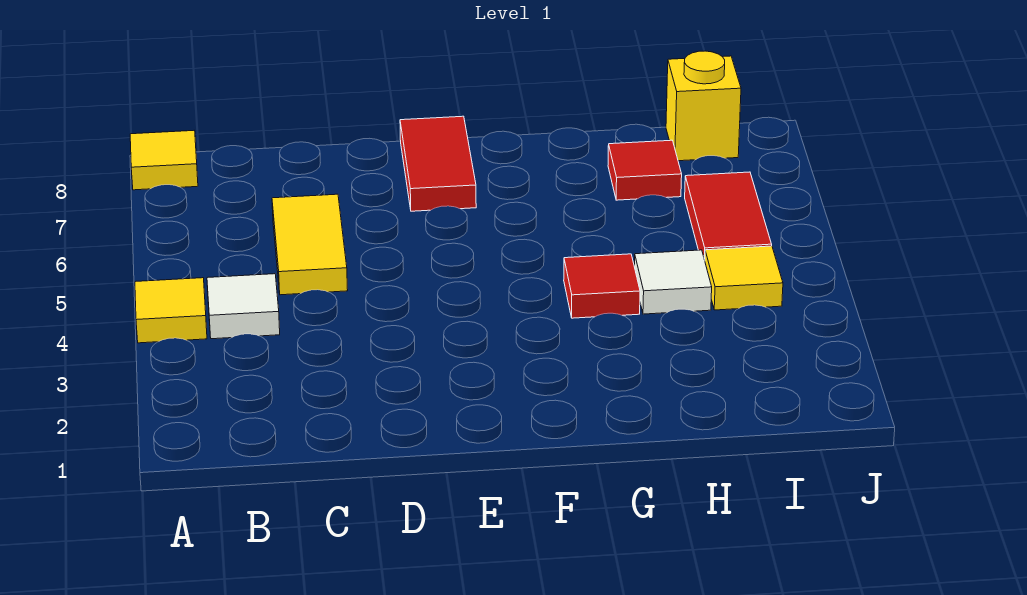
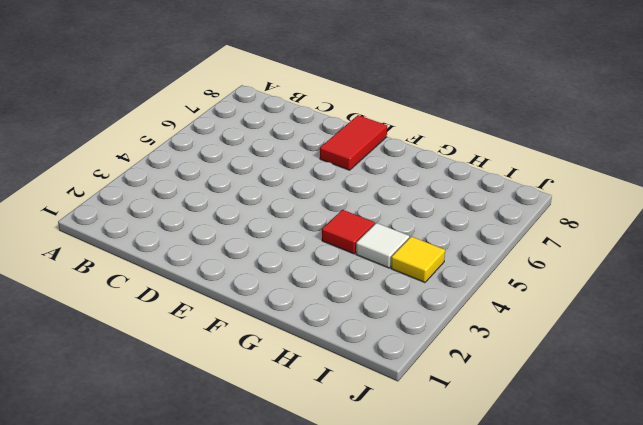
none -> yellow tile A4 level 1
none -> yellow tile A8 level 1

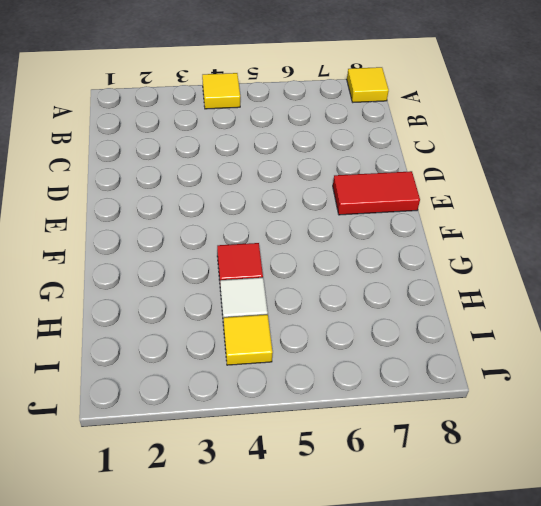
none -> white tile B4 level 1
none -> yellow tile C5:C6 level 1

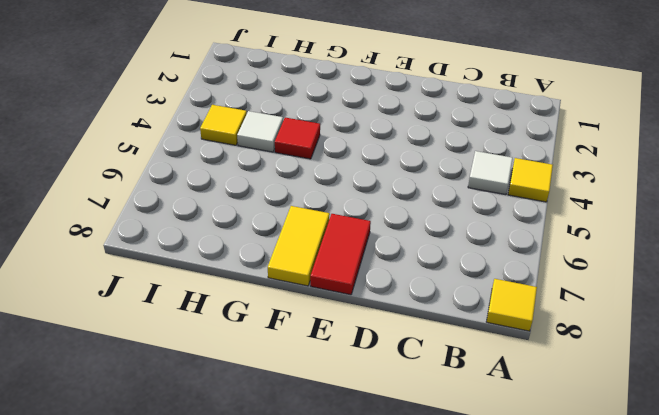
yellow tile F7:F8 level 1 -> yellow tile C5:C6 level 1
none -> red tile H7 level 1
none -> red tile I5:I6 level 1

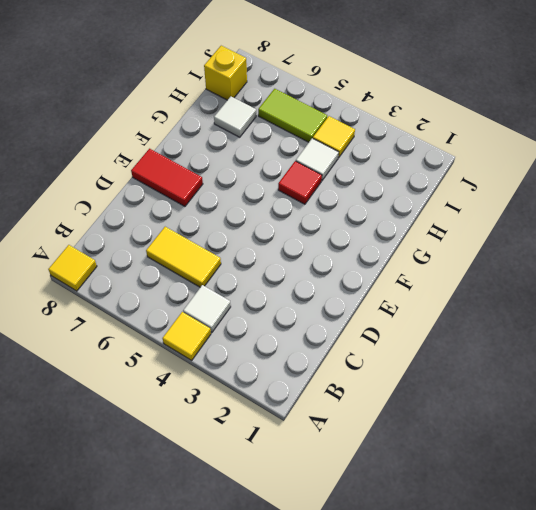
white tile H7 level 1 -> red tile H7 level 1
lime tile I5:I6 level 1 -> red tile I5:I6 level 1

